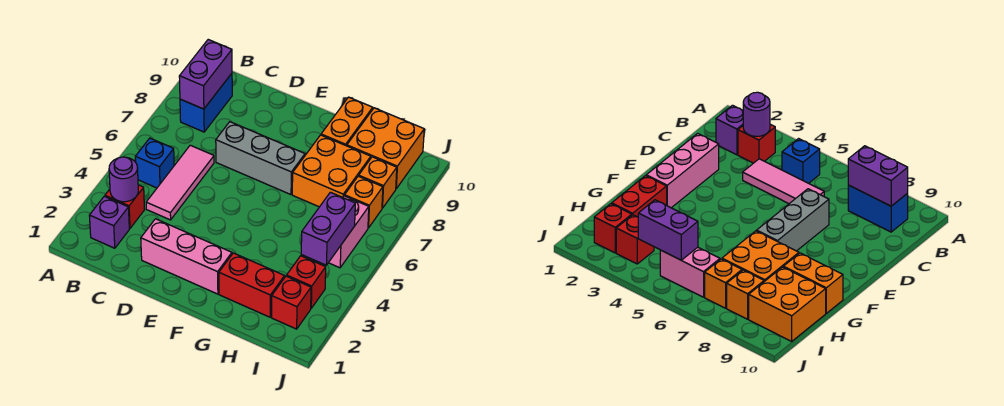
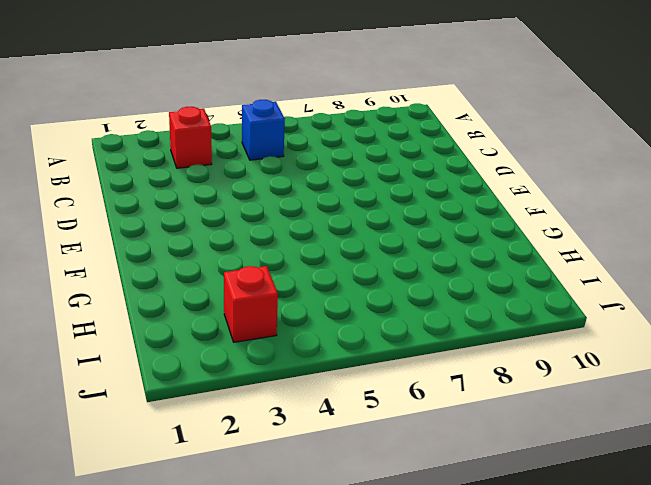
none -> purple brick B2 level 1
none -> blue brick B8:B9 level 1
none -> pink tile C4:C6 level 1

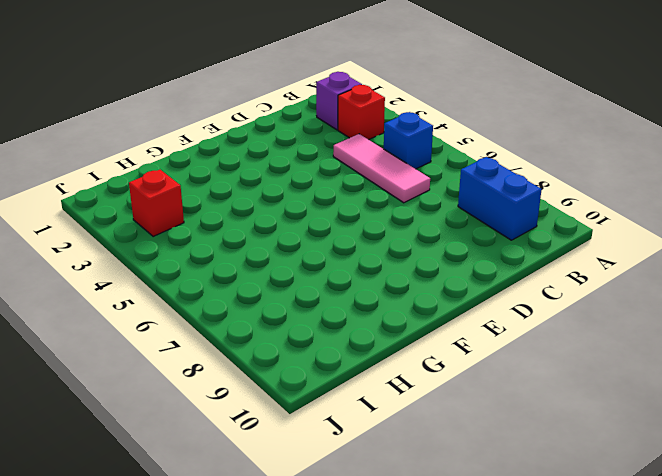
none -> pink brick D2:F2 level 1
none -> grey brick D7:F7 level 1
none -> red brick G2:H2 level 1

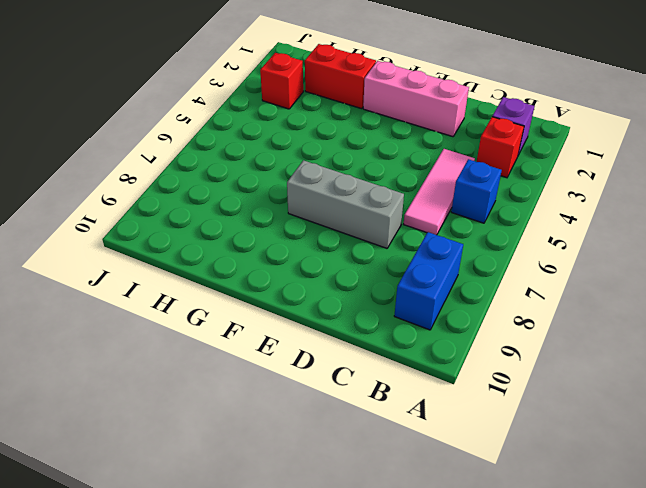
none -> orange brick G7:H8 level 1
none -> orange brick G9:G10 level 1
none -> orange brick H9:I10 level 1

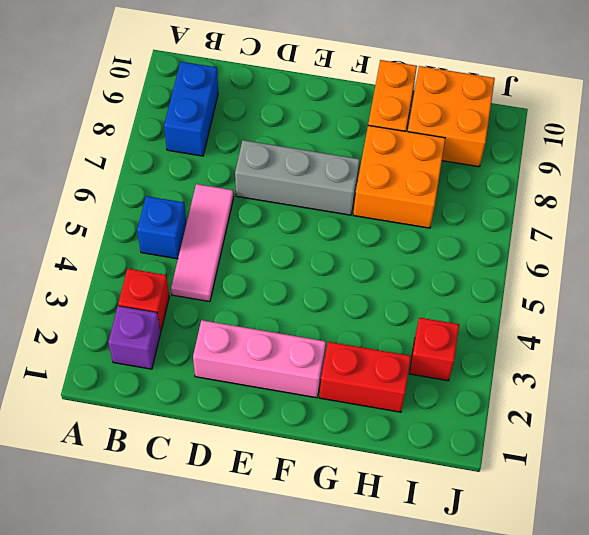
none -> red brick I2 level 1
none -> pink brick I5:I6 level 1
none -> orange brick I7 level 1

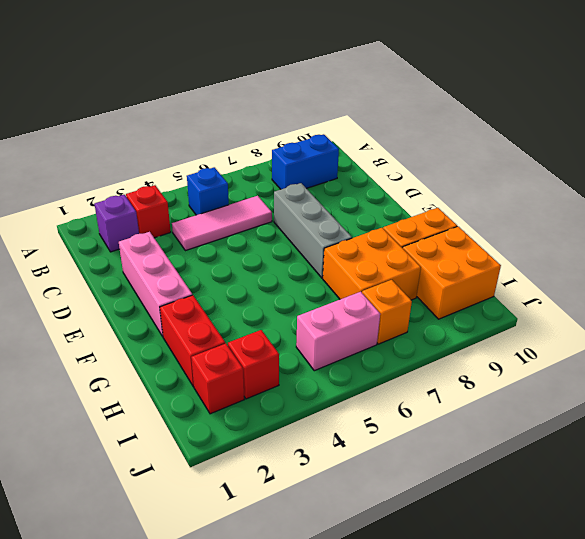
none -> orange brick I8 level 1
none -> purple round brick B3 level 2
none -> purple brick B8:B9 level 2

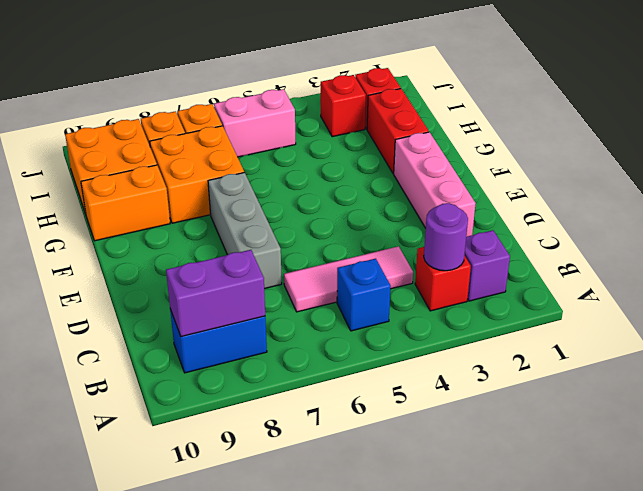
none -> purple brick I4:I5 level 2

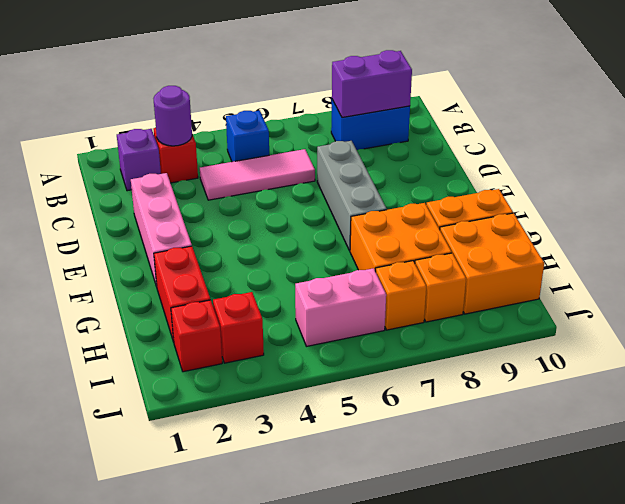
none -> purple brick I4:I5 level 2

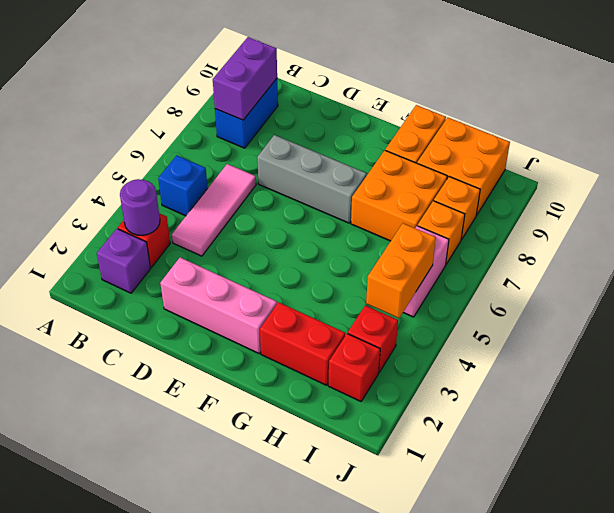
orange brick I4:I5 level 2 -> purple brick I4:I5 level 2

